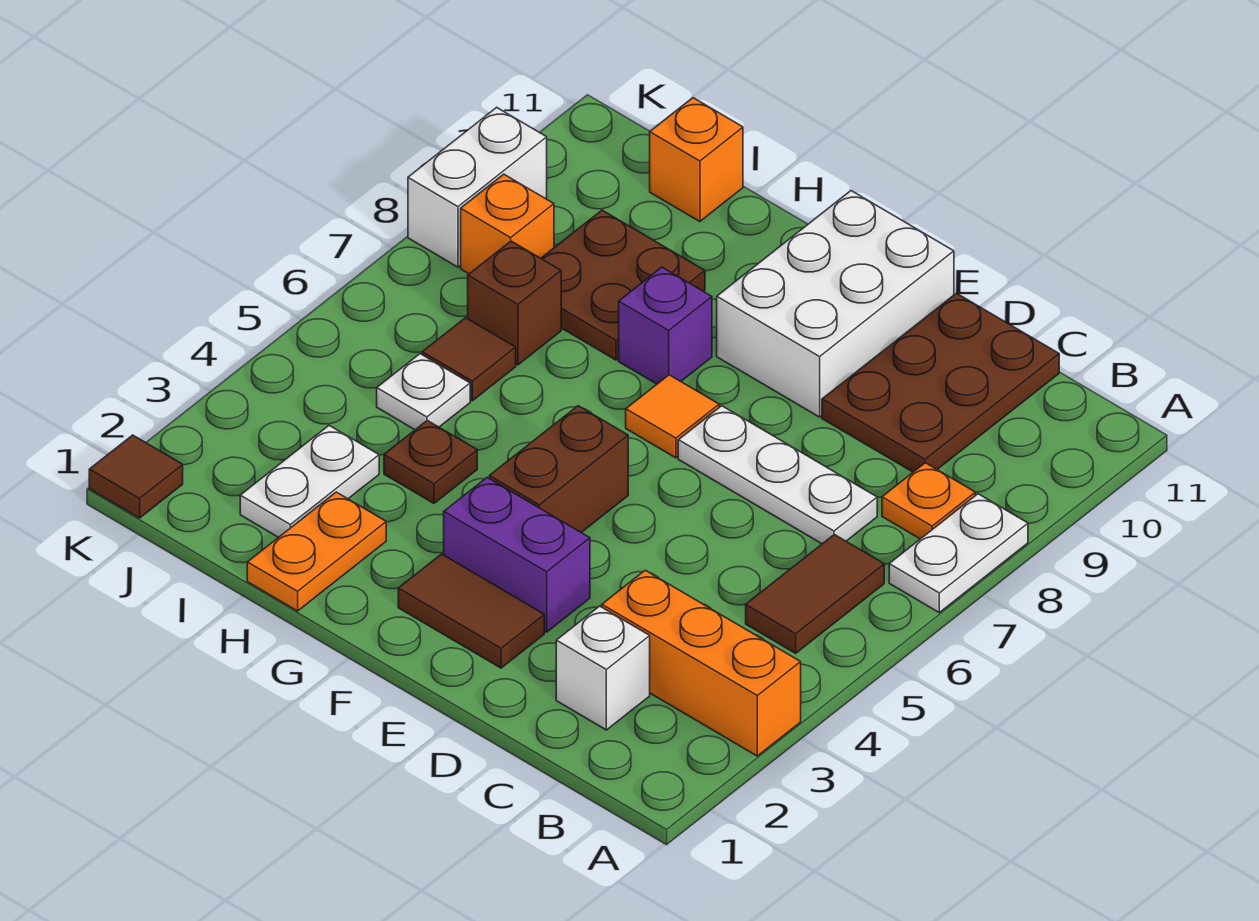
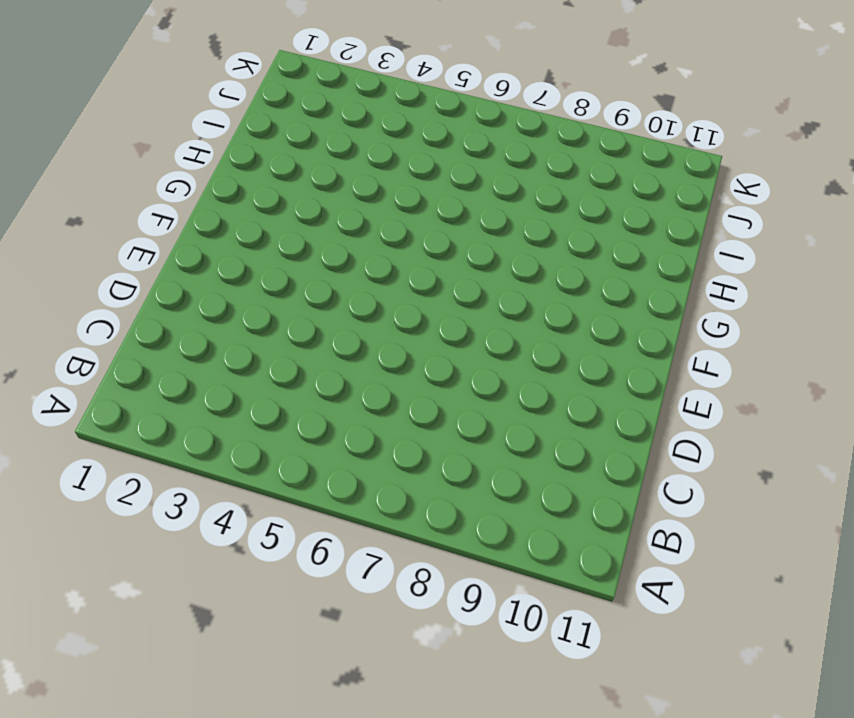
none -> orange brick A3:C3 level 1
none -> white plate A7:A8 level 1
none -> brown tile B5:B6 level 1

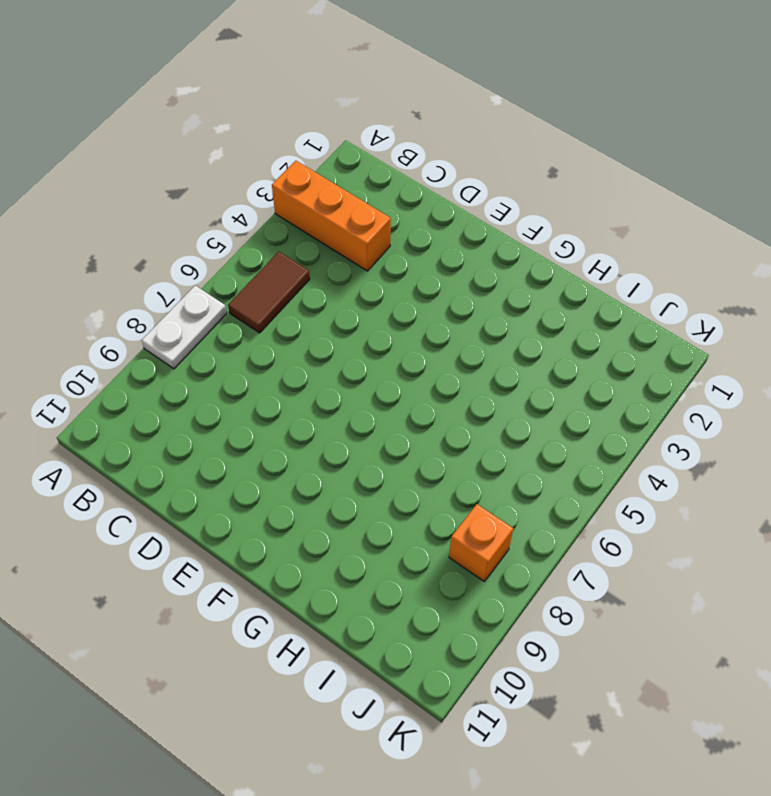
none -> orange plate B8 level 1
none -> white brick C2 level 1
none -> white plate C7:E7 level 1

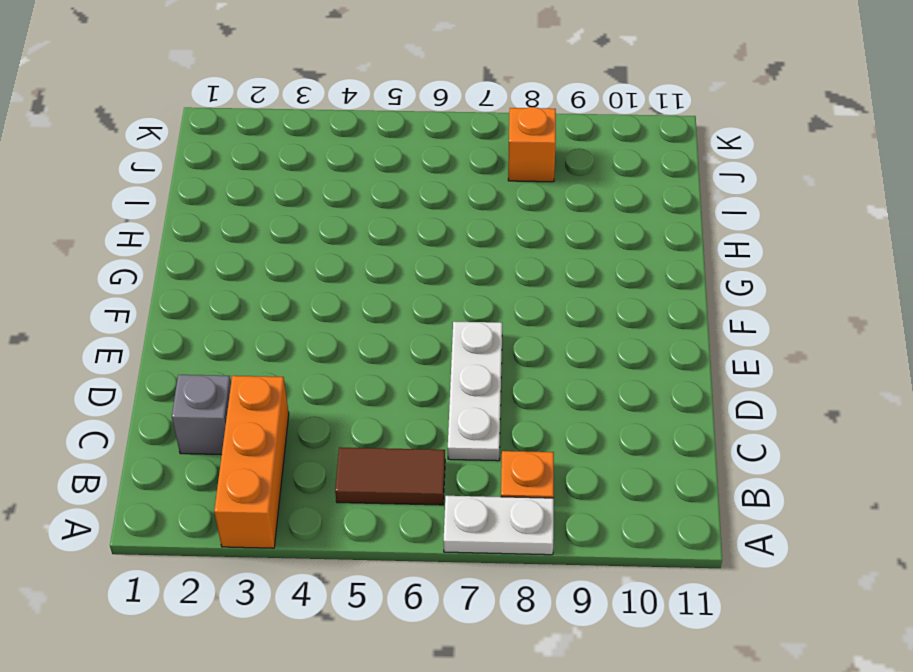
grey brick C2 level 1 -> white brick C2 level 1
none -> brown plate C9:D11 level 1
none -> brown tile E2:F2 level 1
none -> purple brick E3:F3 level 1

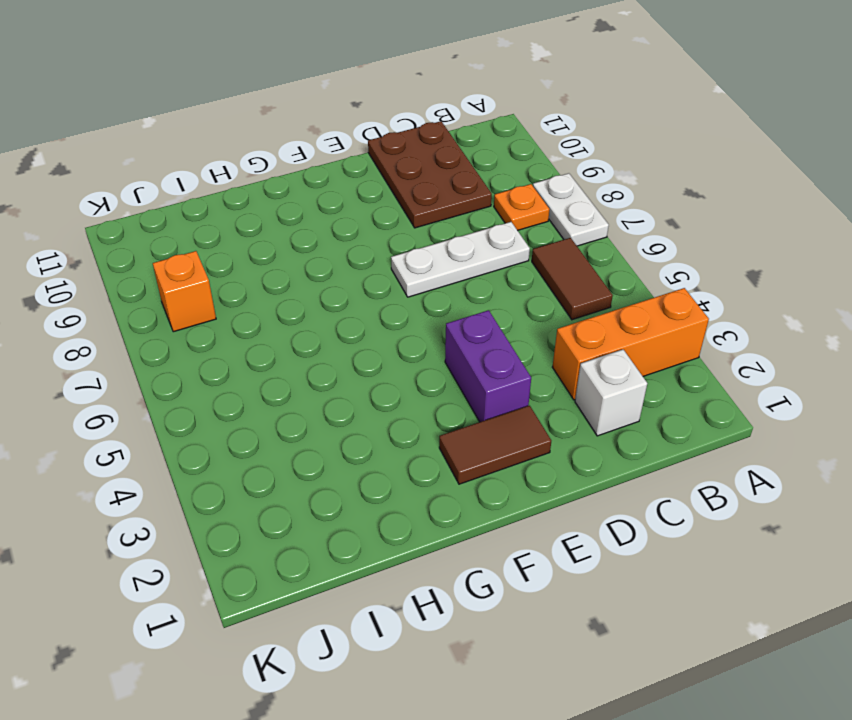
purple brick E3:E4 level 1 -> purple brick E3:F3 level 1
none -> white brick E9:F11 level 1
none -> brown brick F4:F5 level 1
none -> orange tile F7 level 1

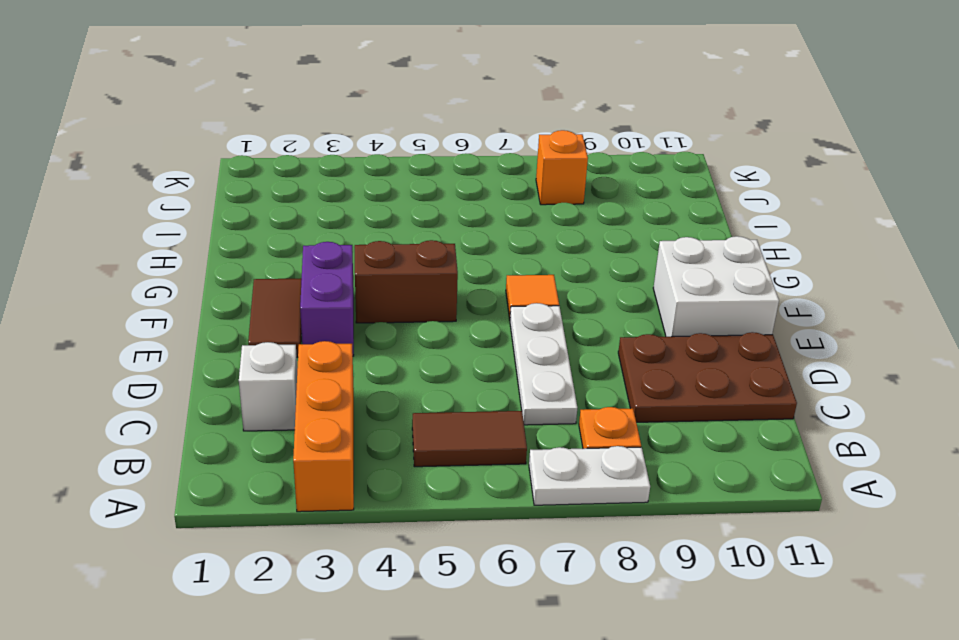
white brick E10:F11 level 1 -> white brick E9:F11 level 1
none -> purple brick G8 level 1
none -> orange plate H1:H2 level 1
none -> brown plate H4 level 1

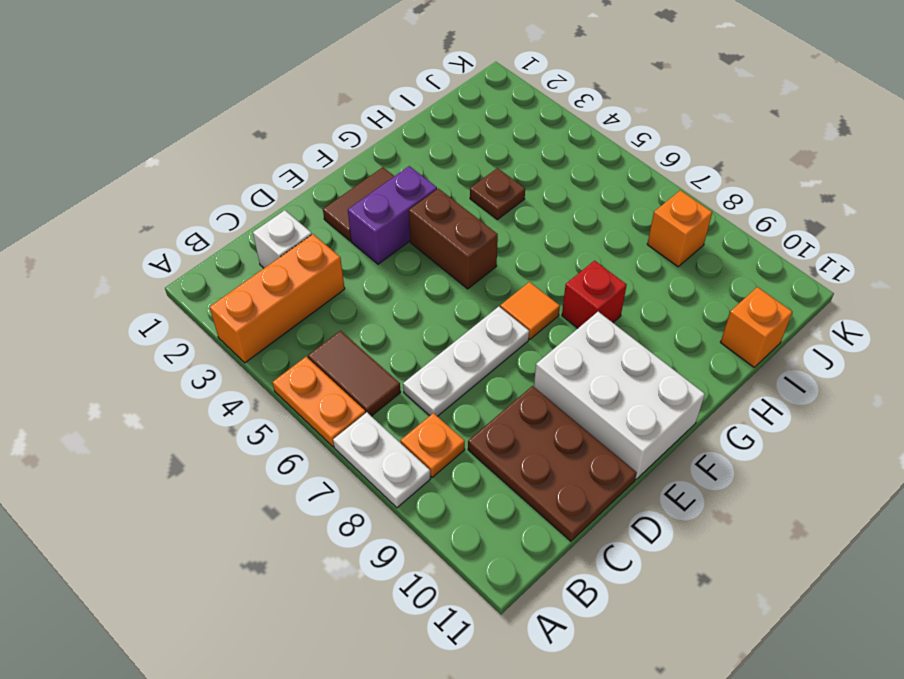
orange plate A5:A6 level 1 -> orange plate H1:H2 level 1
red brick G8 level 1 -> purple brick G8 level 1
none -> brown plate H8:I9 level 1
none -> white plate I2:I3 level 1
none -> white plate I5 level 1

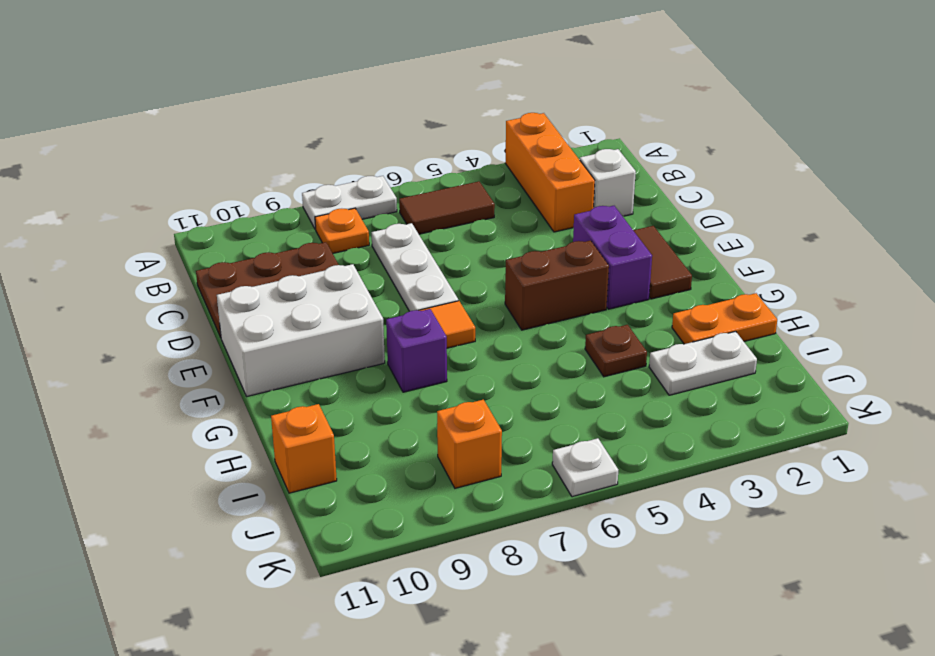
white plate K6 level 1 -> white plate I5 level 1
none -> brown plate H8:I9 level 1
none -> brown tile I6 level 1
none -> brown brick I7 level 1

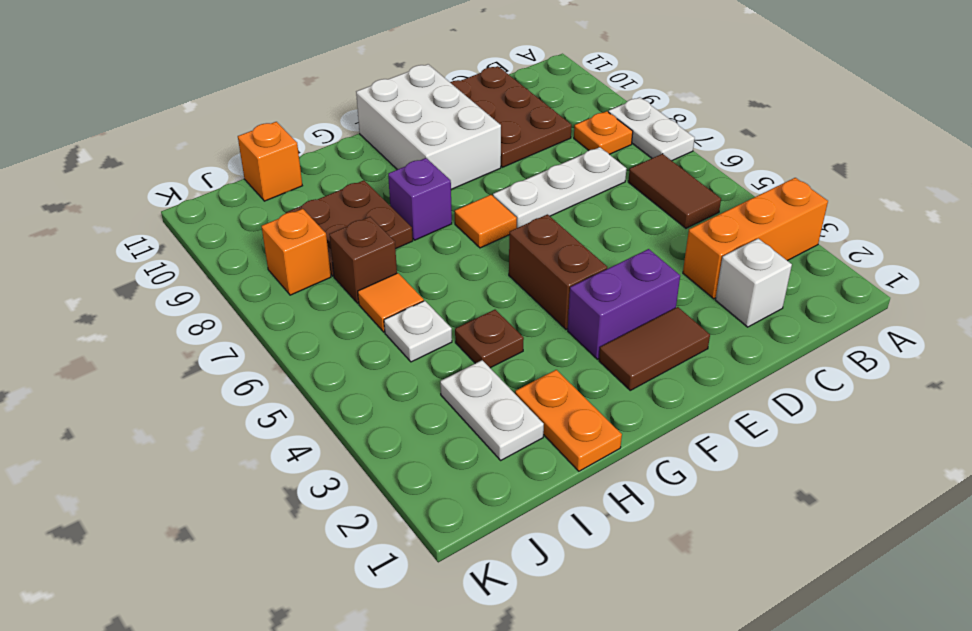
orange tile I6 level 1 -> brown tile I6 level 1
none -> brown tile K1 level 1
none -> white brick K8:K9 level 1

